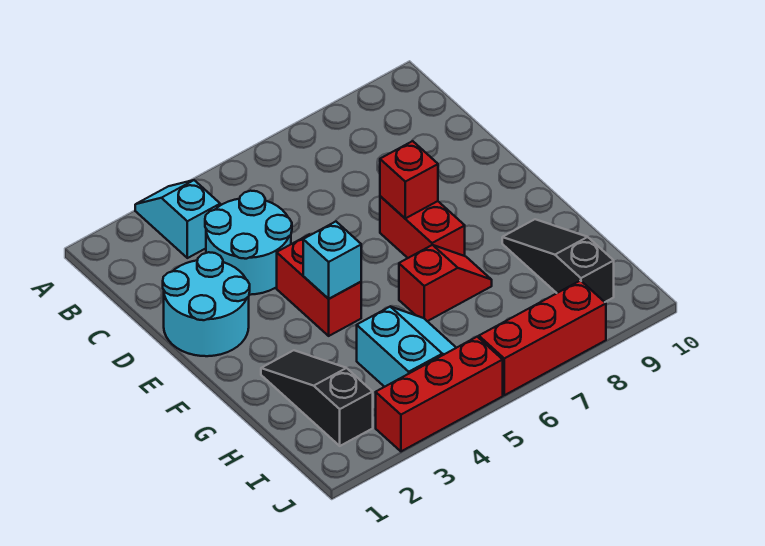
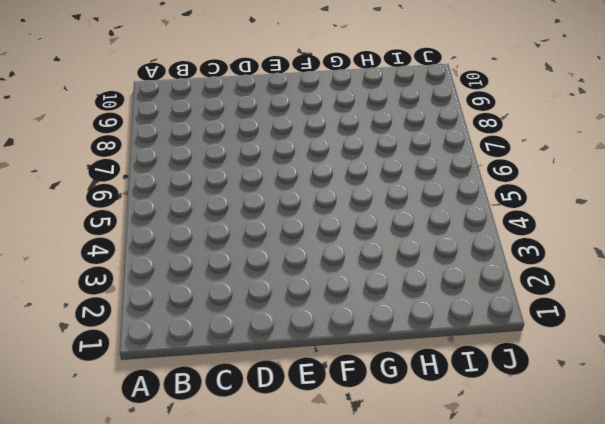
none -> cyan slope A3:B3 level 1 top B
none -> cyan round brick C3:D4 level 1
none -> cyan round brick D1:E2 level 1

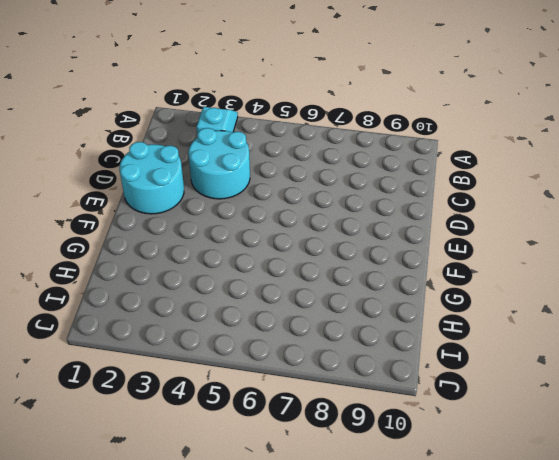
none -> red brick E4:F4 level 1
none -> red brick E7:F7 level 1
none -> black slope G2:I2 level 1 top I

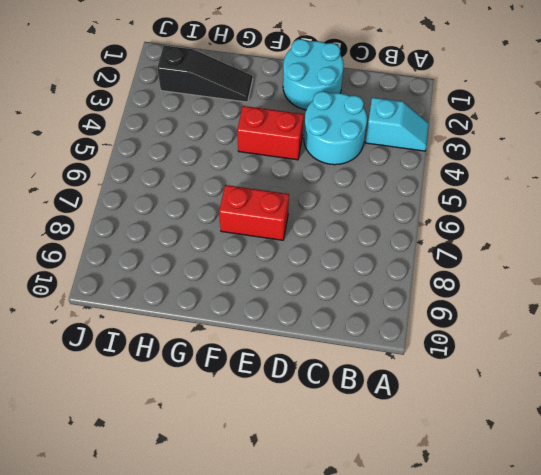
none -> red slope G6:G7 level 1 top 6
none -> black slope G9:I9 level 1 top I
none -> cyan slope H4:I5 level 1 top 4

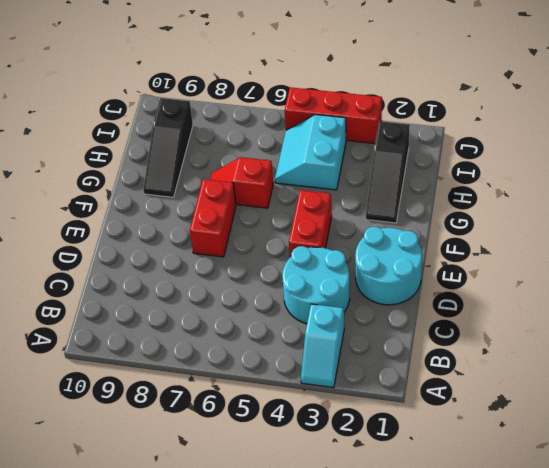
none -> red brick J6:J8 level 1
none -> red brick E7 level 2
none -> cyan brick F4 level 2

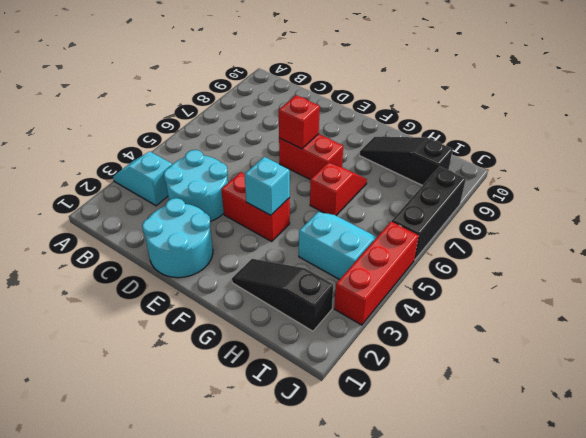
black brick J6:J8 level 1 -> red brick J6:J8 level 1

